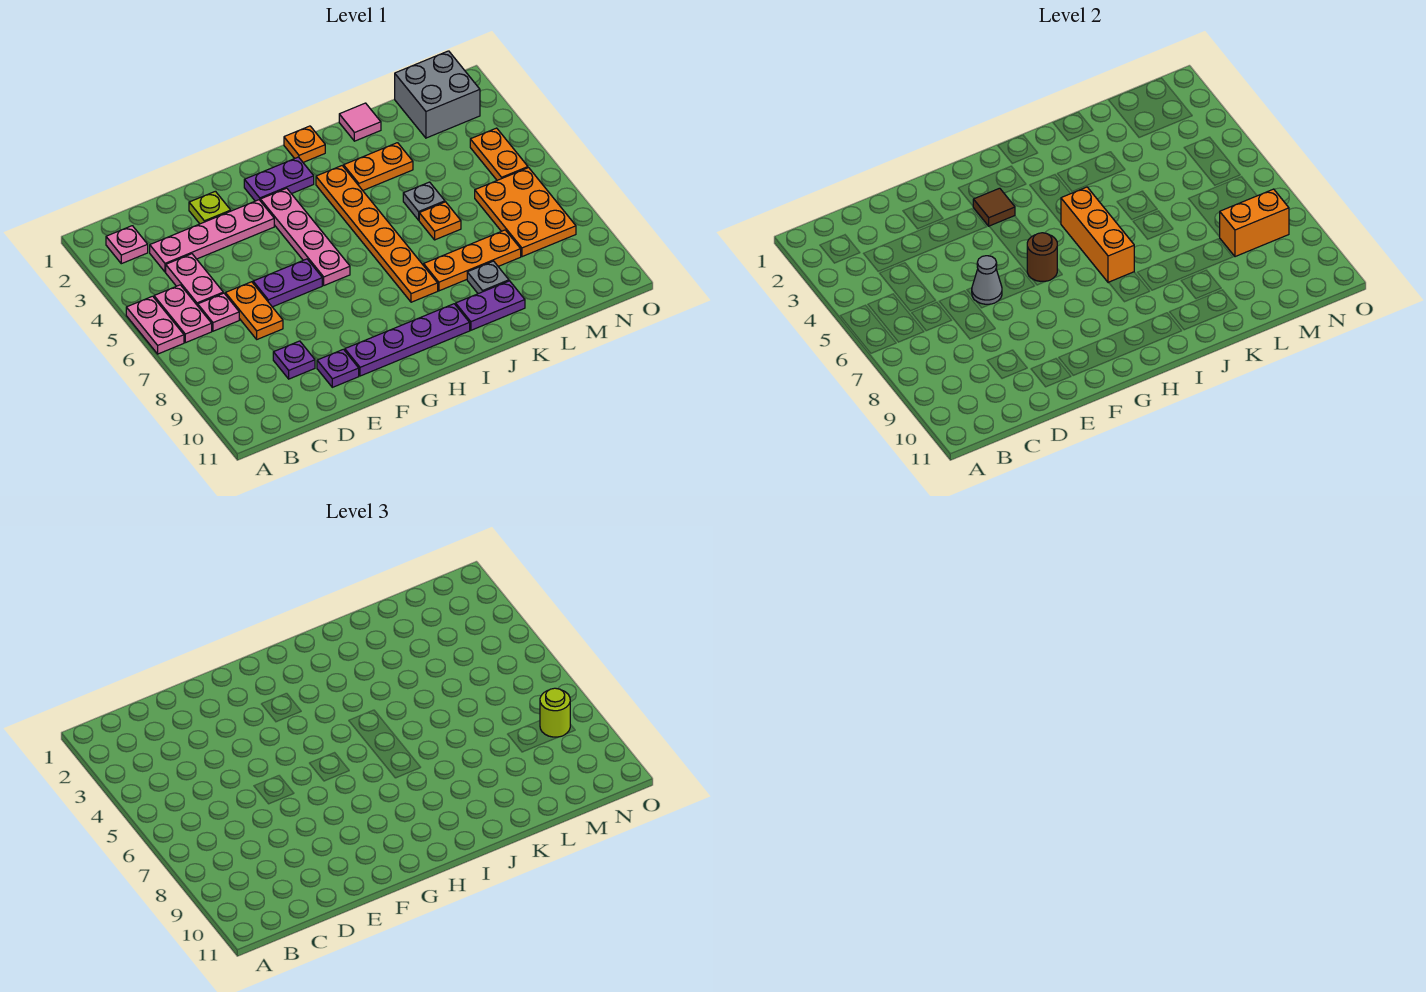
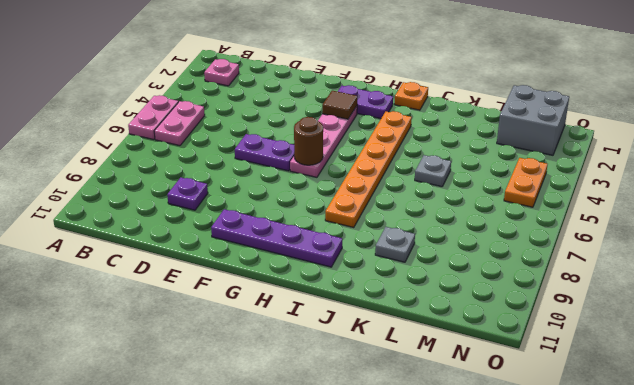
none -> pink plate C3:F3 level 1
none -> pink plate C4:C5 level 1
none -> pink plate C6 level 1
none -> orange plate D6:D7 level 1

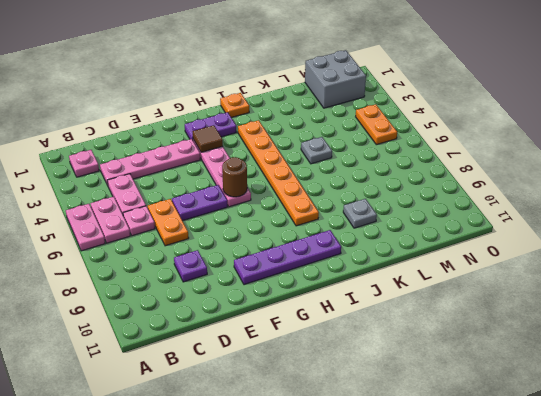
none -> lime plate E2 level 1
none -> purple plate E10 level 1
none -> orange plate J3:K3 level 1
none -> orange plate J8:L8 level 1

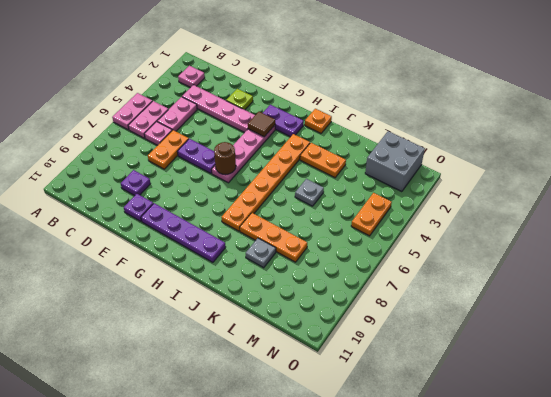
none -> purple plate J10:K10 level 1
none -> pink tile K1 level 1
none -> orange plate K6 level 1
none -> orange plate M6:N8 level 1

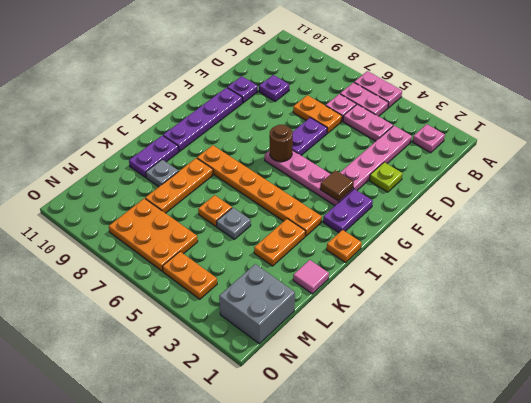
none -> grey cone E6 level 2
none -> orange brick I5:I7 level 2
none -> orange brick M8:N8 level 2
none -> lime round brick N8 level 3

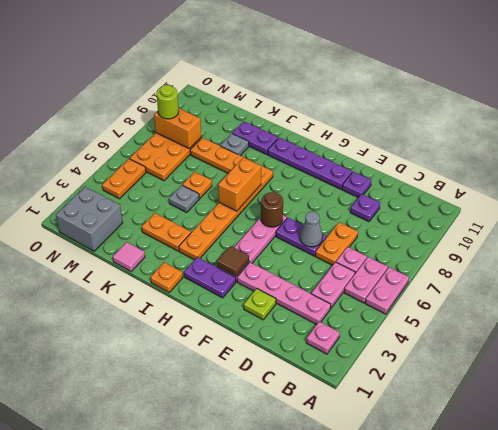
orange brick I6:I7 level 2 -> orange brick I5:I7 level 2

